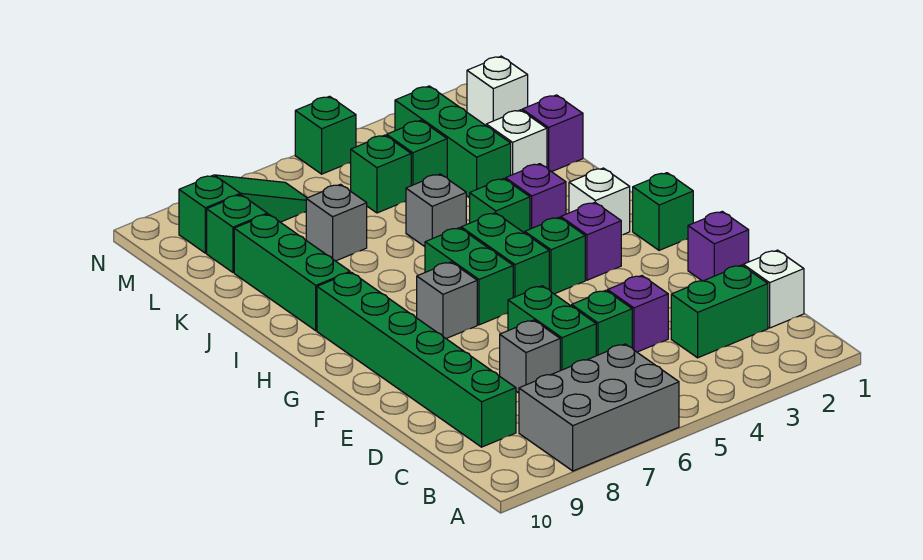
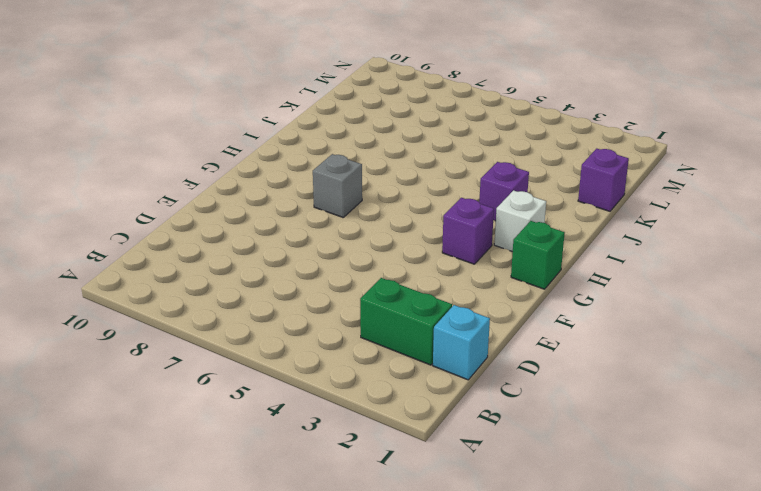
cyan brick C1 level 1 -> white brick C1 level 1
none -> grey brick A6:B8 level 1
none -> green brick C9:H9 level 1
none -> purple brick D4 level 1
none -> green brick D5 level 1

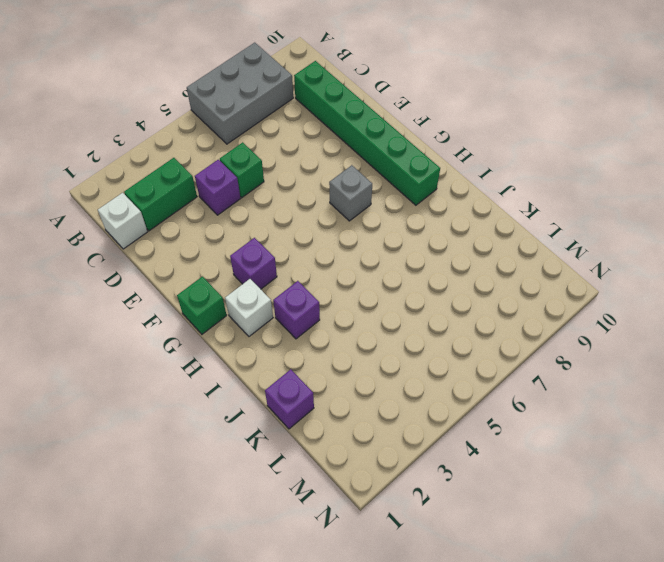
none -> green brick D6:E6 level 1
none -> grey brick D7 level 1
none -> purple brick E1 level 1
none -> green brick G4 level 1

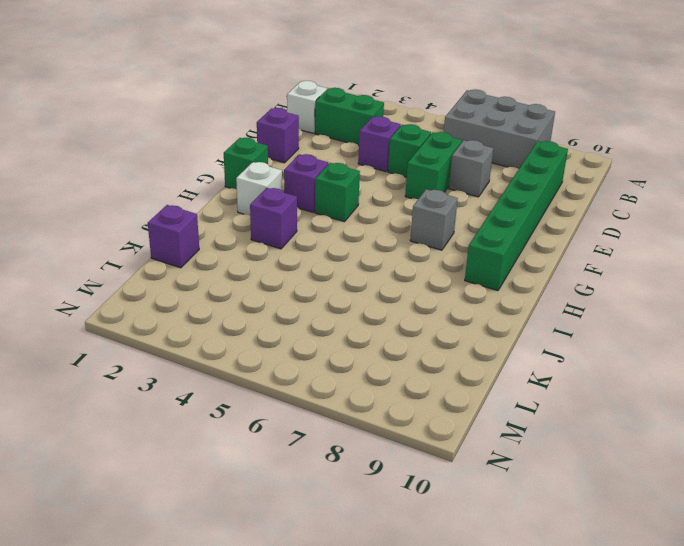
none -> green brick G5:H5 level 1
none -> green brick G6:H6 level 1
none -> green brick I4 level 1
none -> green brick I9:K9 level 1

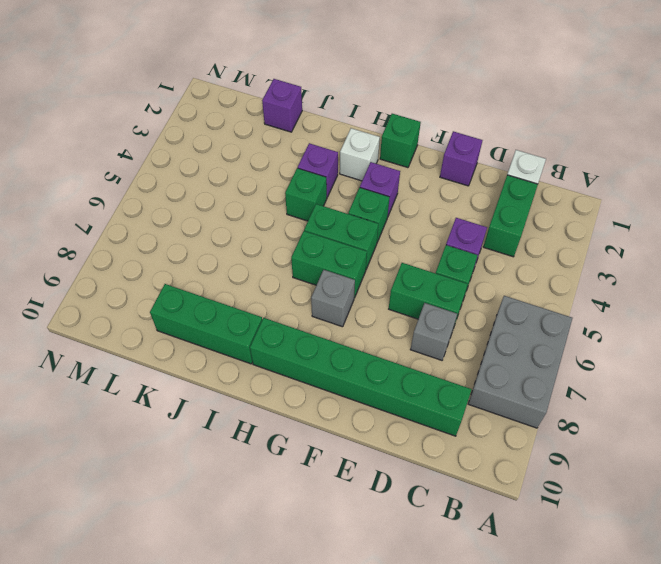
none -> grey brick J5 level 1
none -> white brick K2 level 1
none -> green brick K3:M3 level 1
none -> grey brick K7 level 1

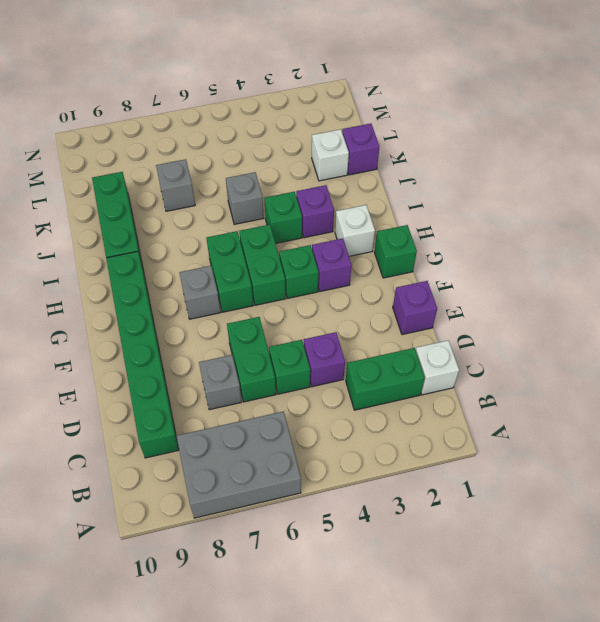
none -> green brick K3:M3 level 1
none -> green brick L4 level 1
none -> green brick L5 level 1
none -> green brick L9 level 1

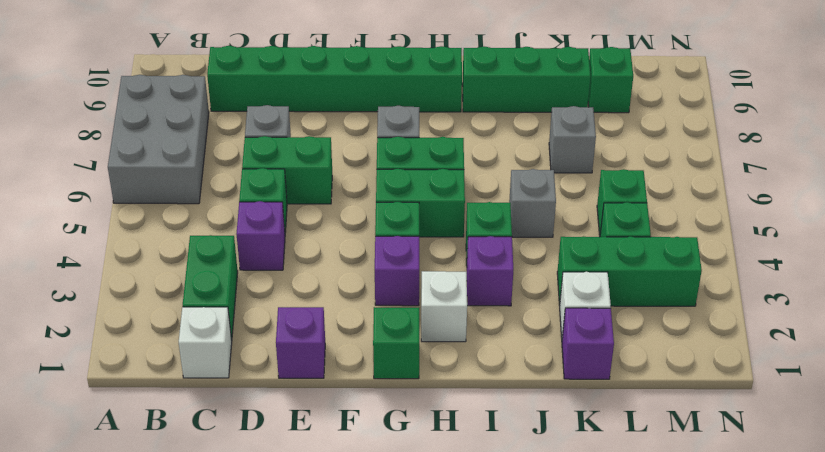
none -> white brick M1 level 1
none -> green slope M7:M9 level 1 top 9
none -> green brick N5 level 1

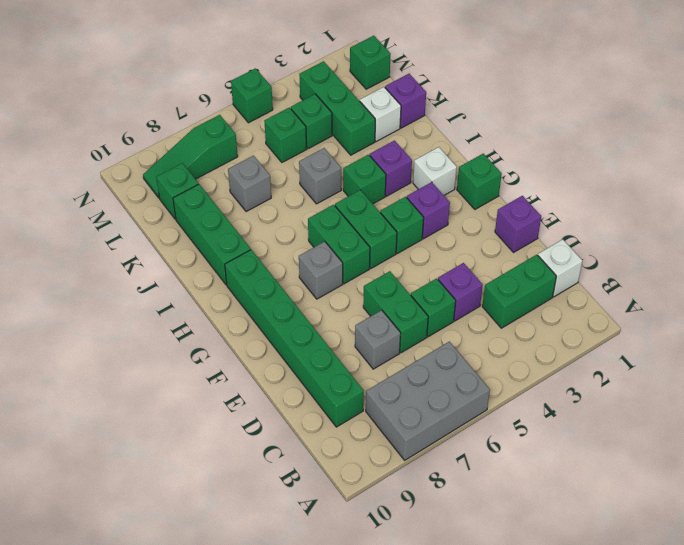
green brick M1 level 1 -> white brick M1 level 1
green slope M7:M9 level 1 top 7 -> green slope M7:M9 level 1 top 9

